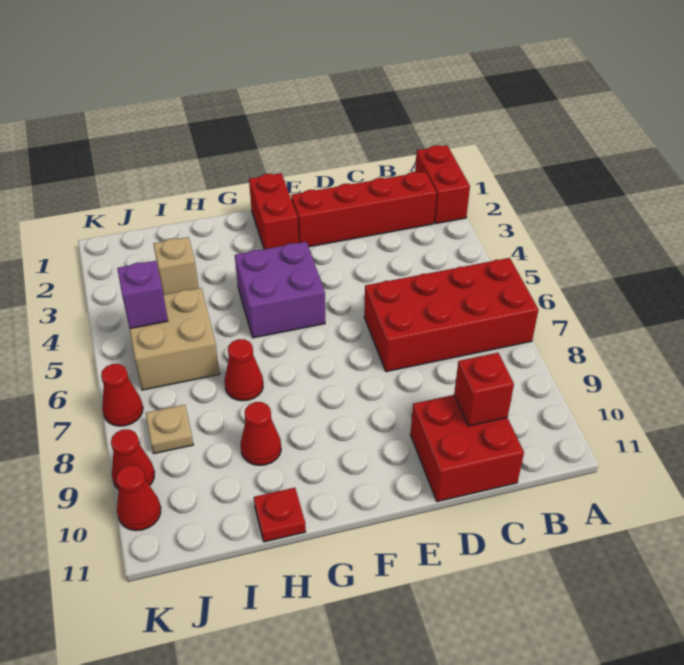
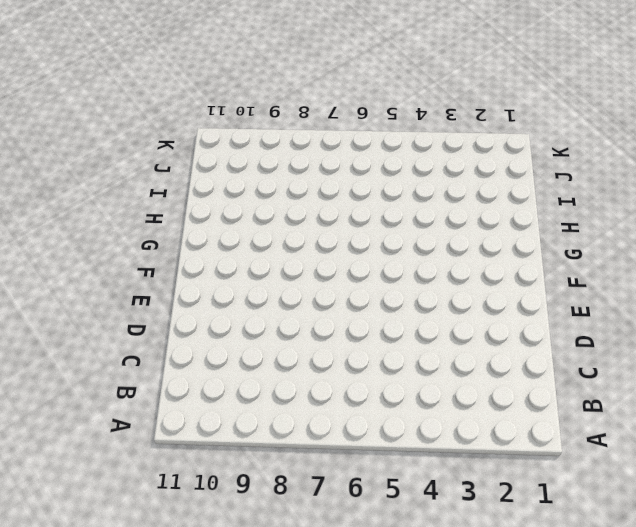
none -> red brick A1:A2 level 1
none -> red brick A6:D7 level 1
none -> red brick B2:E2 level 1

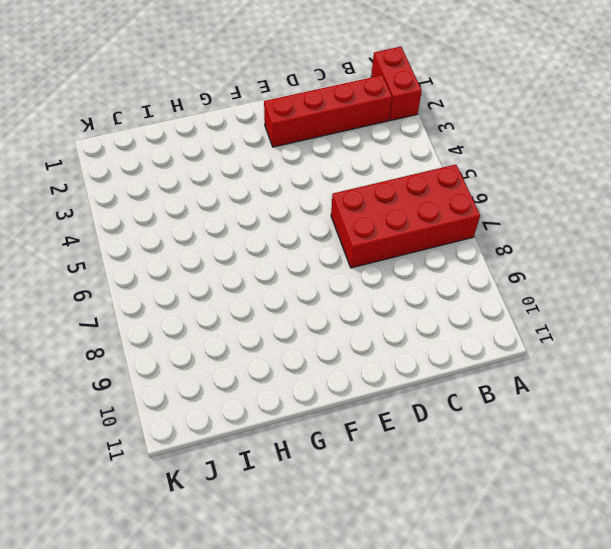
none -> red brick C10:D11 level 1
none -> red brick F1:F2 level 1
none -> purple brick F4:G5 level 1

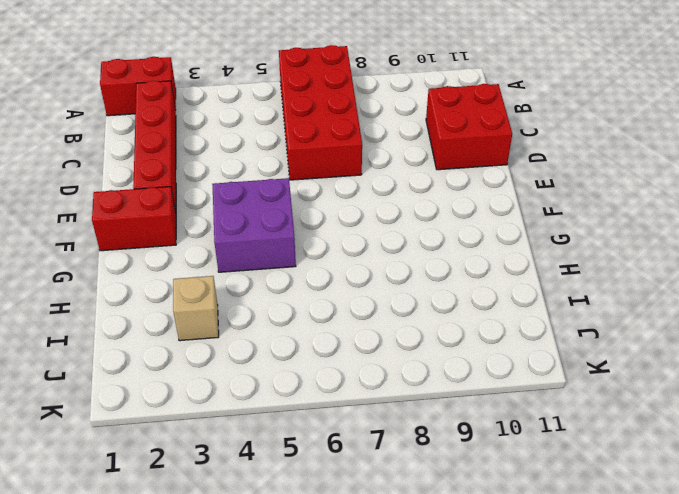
none -> red cone H7 level 1
none -> red cone H9 level 1
none -> red plate H11 level 1

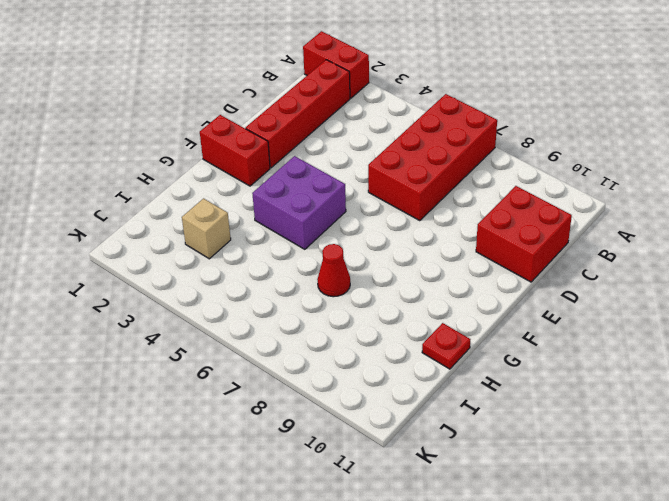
none -> red cone H9 level 1
none -> tan brick I5:J6 level 1
none -> tan plate J8 level 1

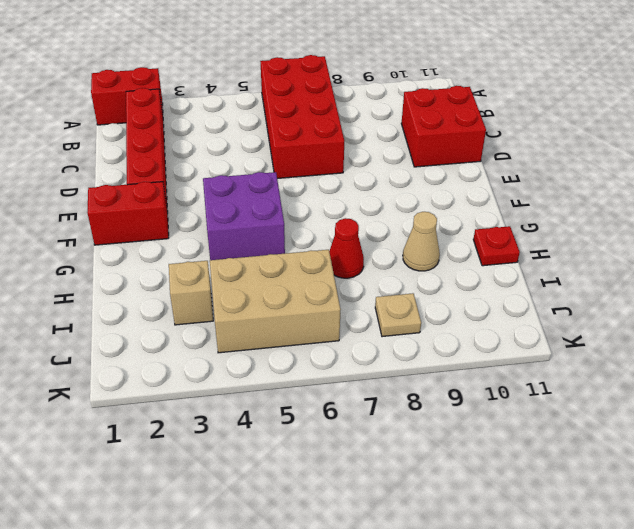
tan cone H9 level 1 -> red cone H9 level 1
tan brick I4:J6 level 1 -> tan brick I5:J6 level 1
none -> red cone K7 level 1
none -> red cone K9 level 1
none -> red cone K10 level 1

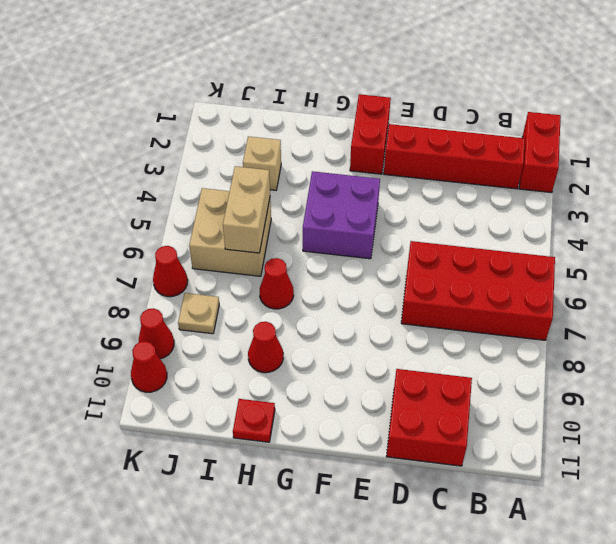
tan brick I5:I6 level 2 -> none
none -> red brick C10 level 2
none -> purple brick J5 level 2

